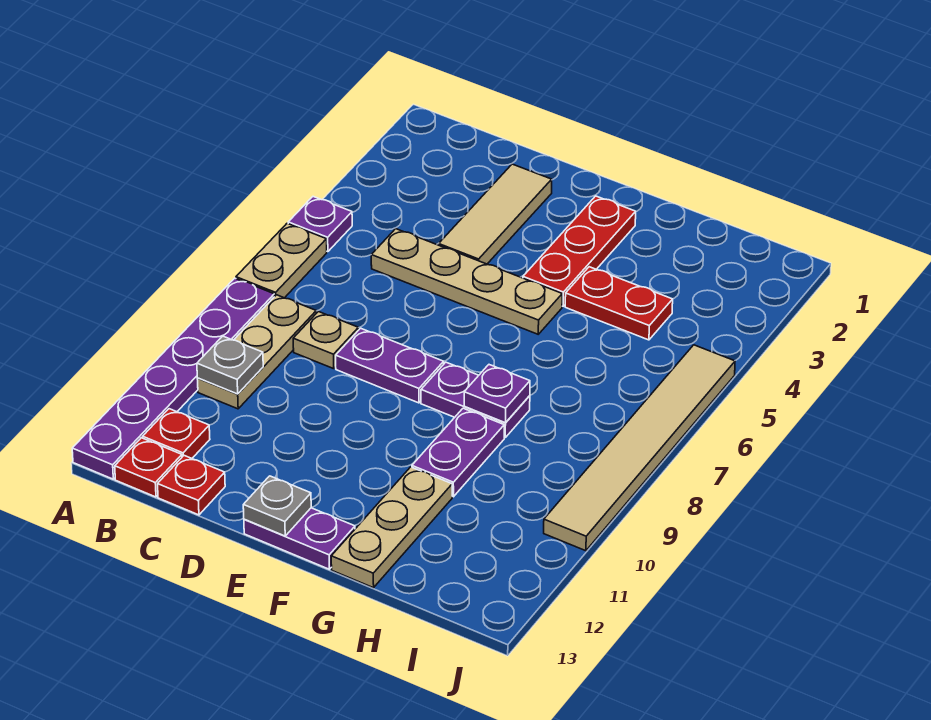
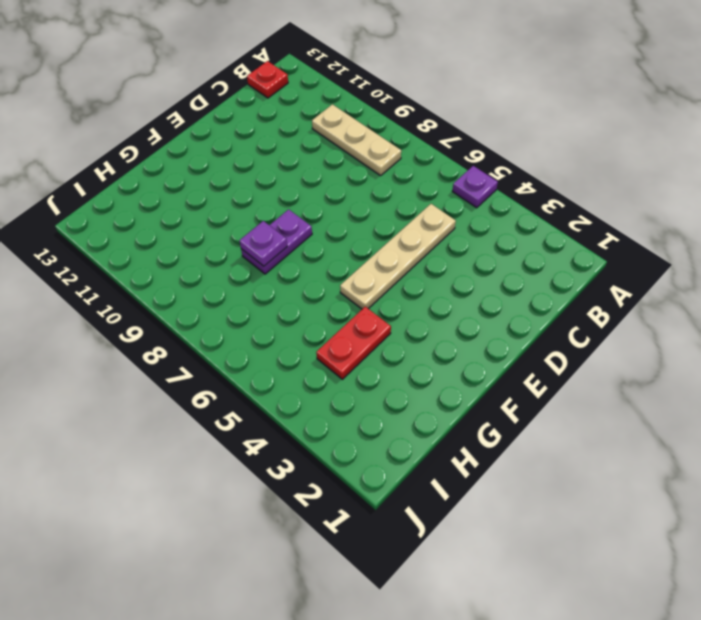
none -> tan plate A6:A7 level 1
none -> purple plate A8:A13 level 1
none -> red plate B12 level 1

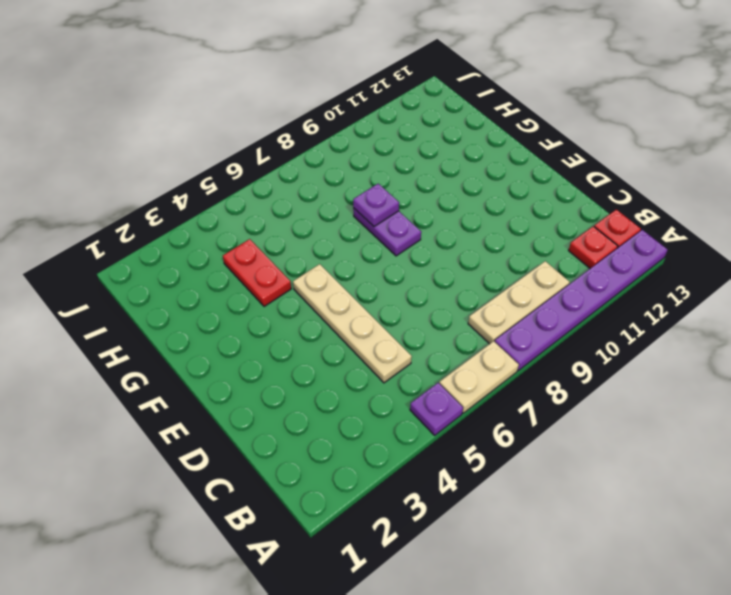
none -> tan plate C8 level 1
none -> red plate C13 level 1
none -> tan tile D2:D4 level 1

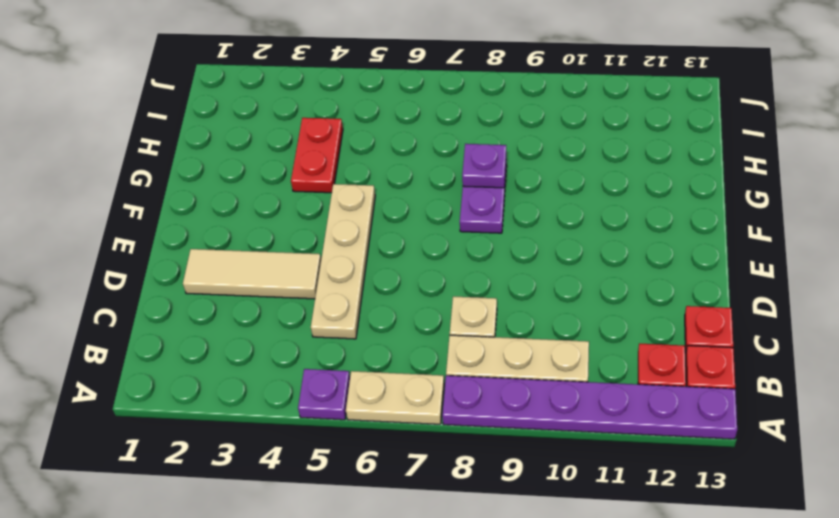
none -> purple plate D8:E8 level 1
none -> purple plate E13:F13 level 1
none -> red plate F2:F4 level 1

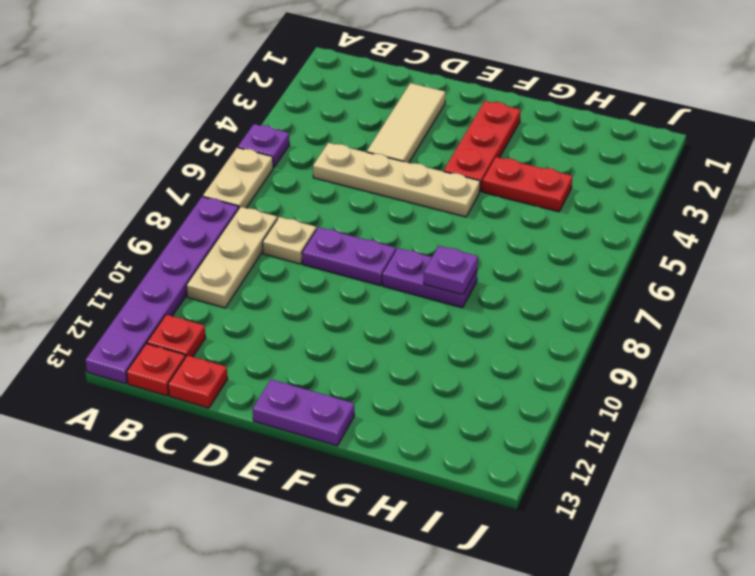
none -> purple plate G9:G10 level 1
none -> tan plate G11:G13 level 1
none -> tan tile J5:J10 level 1

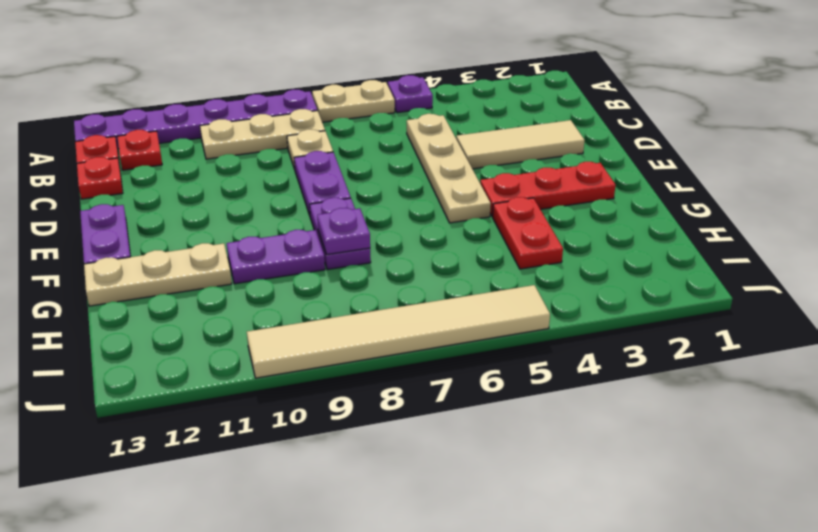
none -> grey plate B10 level 2
none -> grey plate E13 level 2

